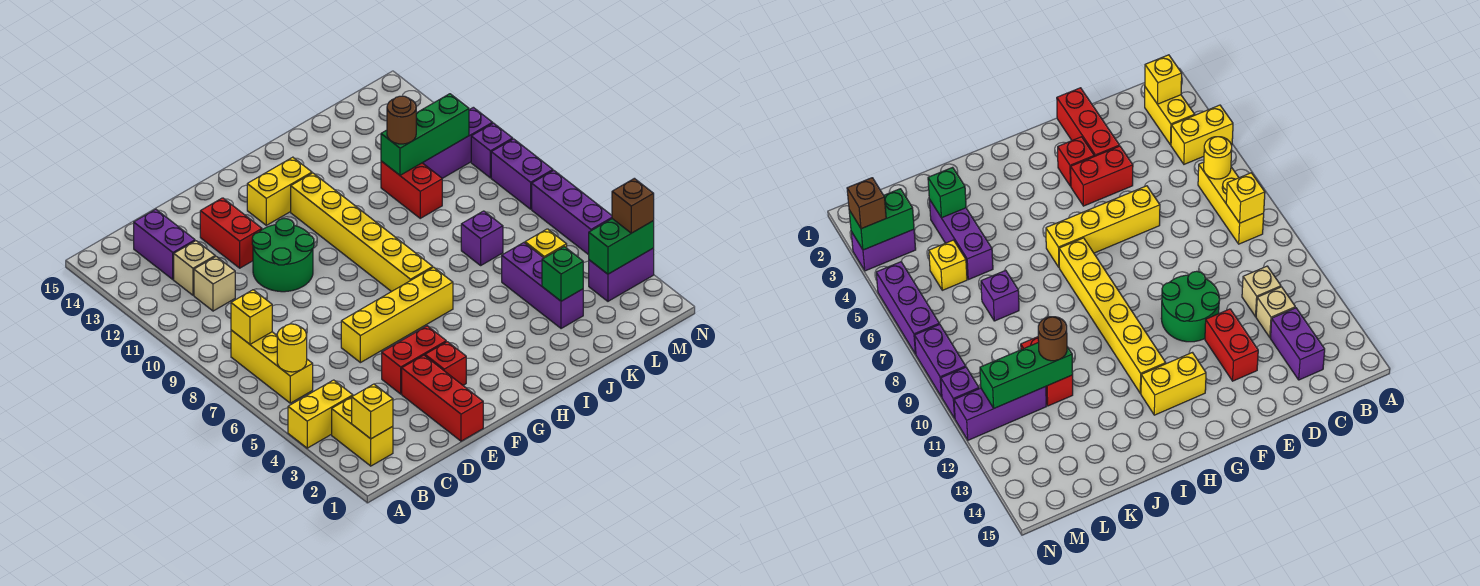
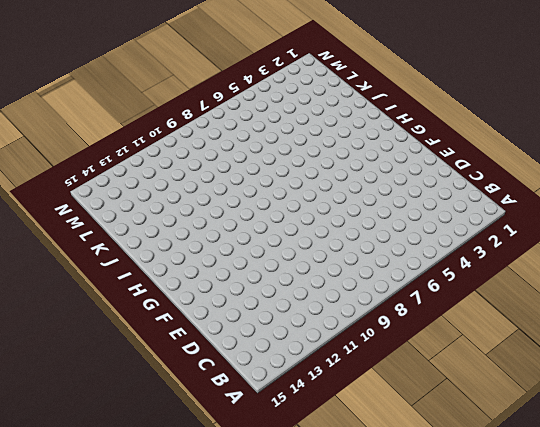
none -> yellow brick A4:B4 level 1
none -> yellow brick B2:B3 level 1
none -> yellow brick B6:B8 level 1
none -> tan brick C11 level 1

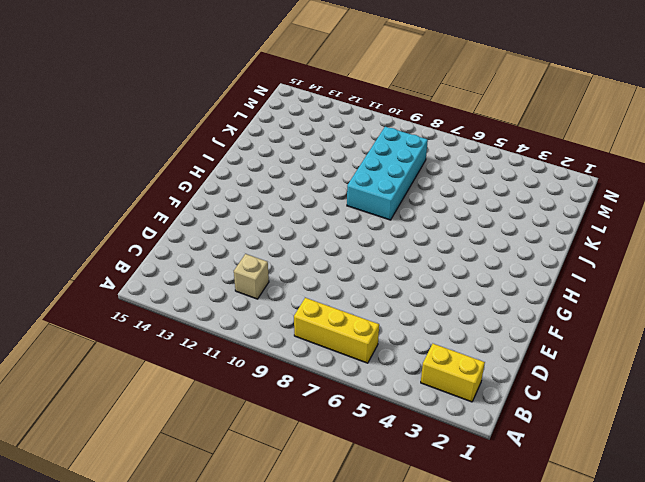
cyan brick I8:L9 level 1 -> none
none -> yellow brick A4:B4 level 1
none -> tan brick C12 level 1
none -> purple brick C13:C14 level 1
none -> red brick E1:E3 level 1

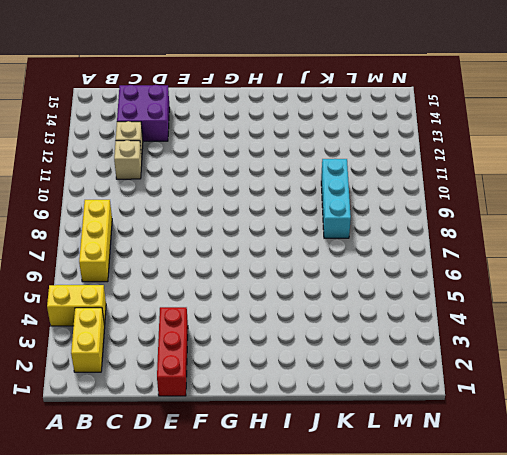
purple brick C13:D14 level 1 -> purple brick C13:C14 level 1
cyan brick K8:K10 level 1 -> red brick K10:K11 level 1
none -> red brick E4:F4 level 1
none -> yellow brick E6:H6 level 1
none -> green round brick E10:F11 level 1
none -> red brick E12:E13 level 1

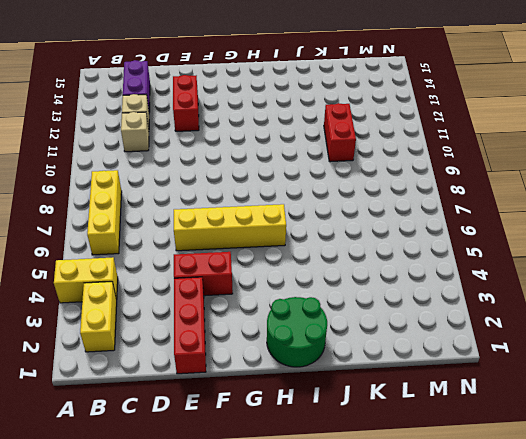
green round brick H1:I2 level 1 -> green round brick E10:F11 level 1
none -> red brick F3 level 1
none -> yellow brick G13:H13 level 1
none -> yellow brick H7:H12 level 1
none -> purple brick K3:K5 level 1

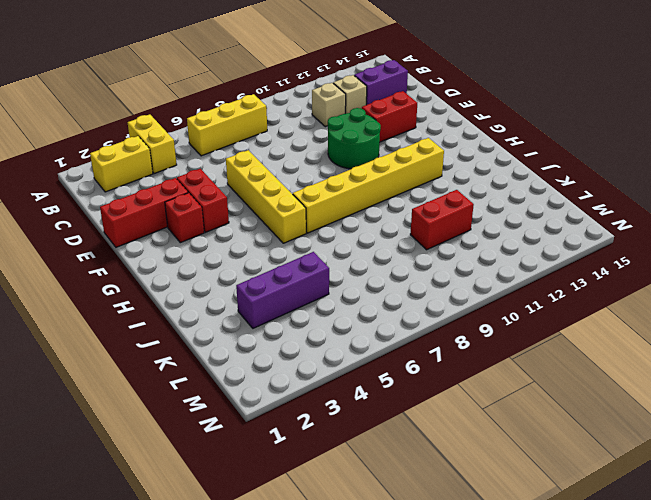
none -> yellow brick G13:H13 level 1
none -> purple brick K7 level 1
none -> yellow brick L5 level 1
none -> purple brick L11:N11 level 1

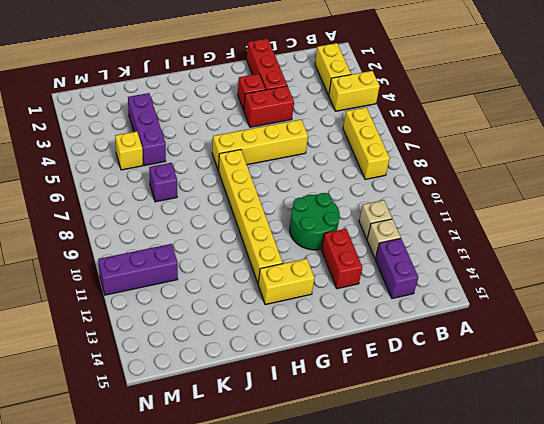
none -> red brick K10:K11 level 1
none -> purple brick M3:N3 level 1
none -> purple brick N5:N7 level 1
none -> purple brick N8:N9 level 1

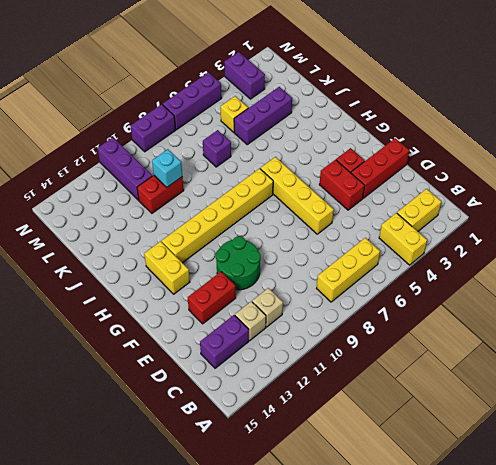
cyan brick K10 level 2 -> none
none -> purple brick N10 level 1
none -> yellow brick B2 level 2
none -> yellow round brick B6 level 2
none -> yellow brick B8 level 2

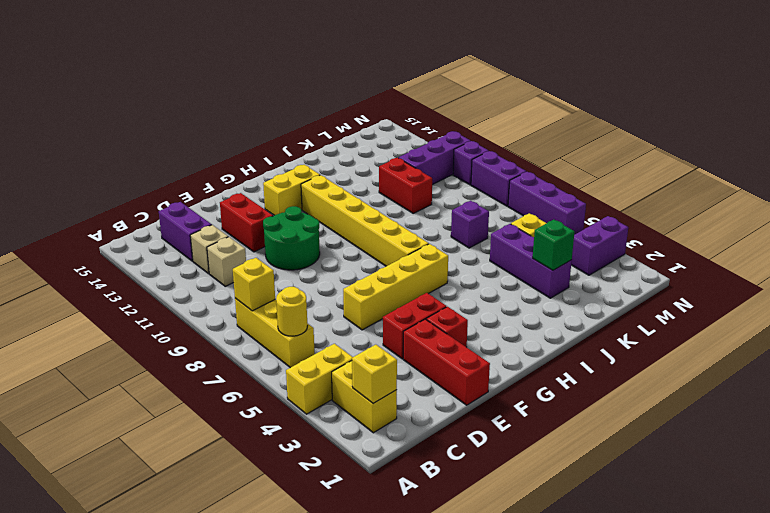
none -> green brick K11:M11 level 2
none -> green brick M3:N3 level 2
none -> brown round brick K11 level 3
none -> brown brick N3 level 3

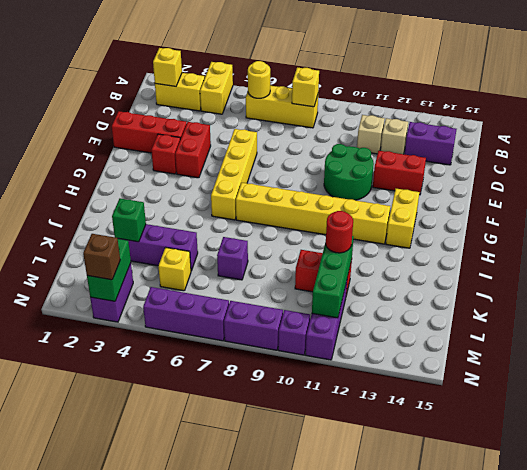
red round brick K11 level 3 -> brown round brick K11 level 3

